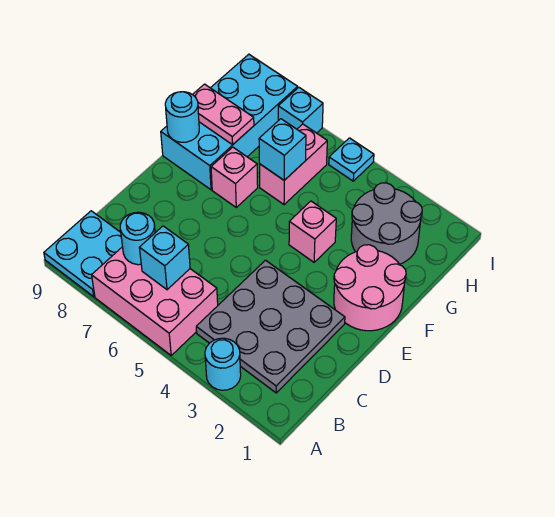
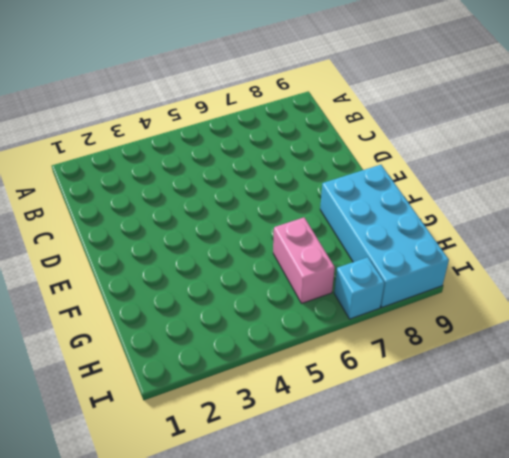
none -> cyan round brick A3 level 1
none -> pink brick A5:B7 level 1
none -> cyan plate A8:B9 level 1

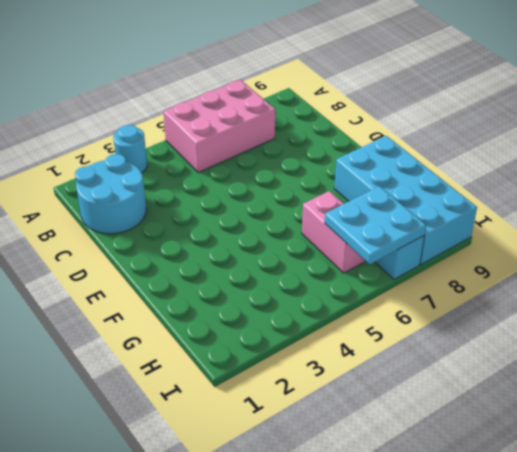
cyan round brick B1:C2 level 1 -> grey plate B2:D4 level 1
cyan plate H6:I7 level 2 -> cyan plate A8:B9 level 1
none -> pink round brick E1:F2 level 1
none -> pink brick F4 level 1
none -> pink brick F7 level 1

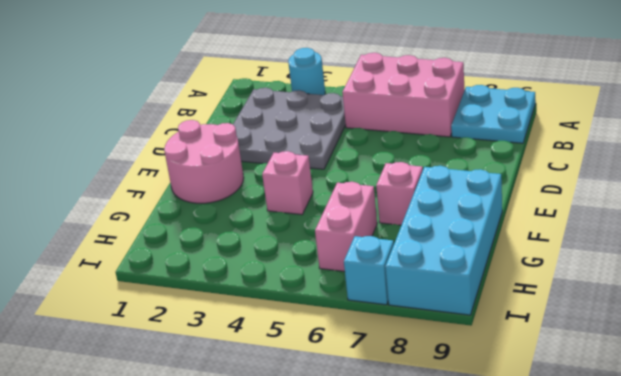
none -> grey round brick G2:H3 level 1
none -> cyan plate I5 level 1
none -> cyan brick B6 level 2

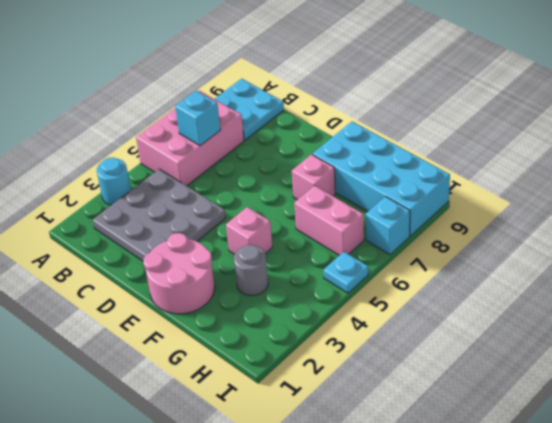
grey round brick G3 level 1 -> grey round brick G2:H3 level 1
none -> cyan round brick B7 level 2
none -> cyan round brick F9 level 2
none -> cyan brick G6 level 2

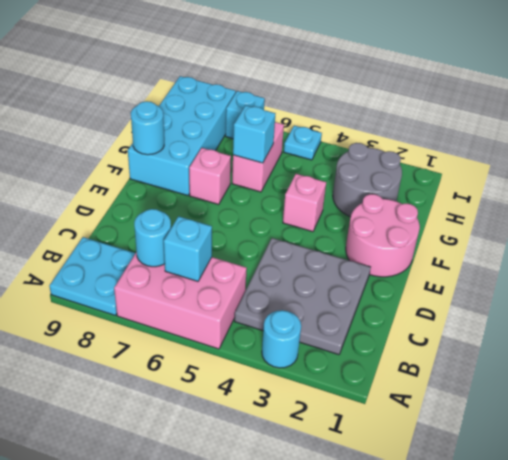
none -> pink plate G8:G9 level 2

